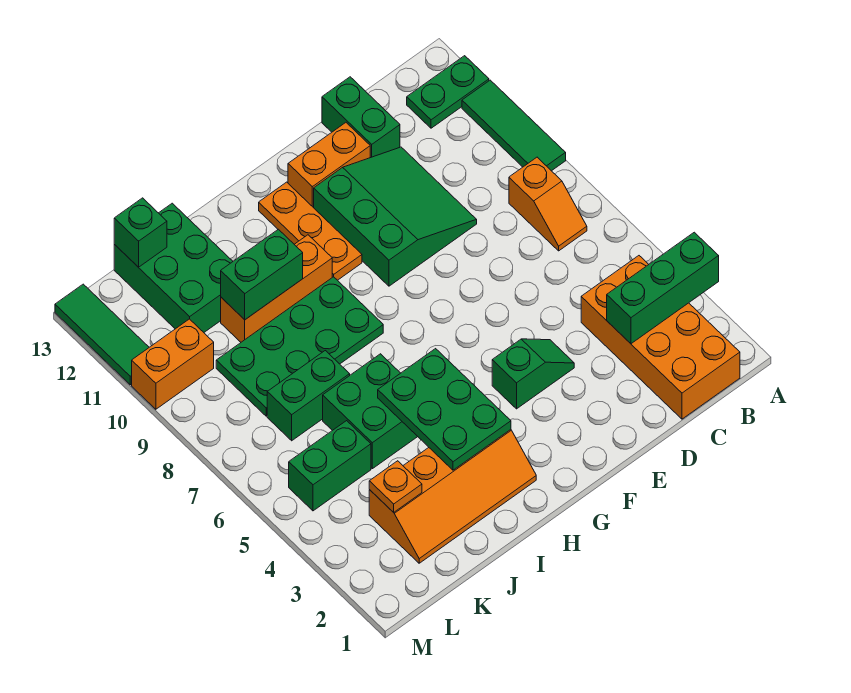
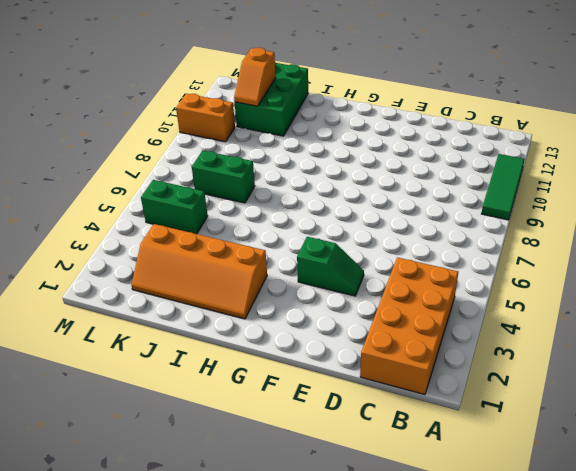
orange slope K11:K12 level 2 top 12 -> orange slope B7:B8 level 1 top 8
none -> green plate A12:B12 level 1
none -> green slope D9:F11 level 1 top F
none -> green brick D12:D13 level 1

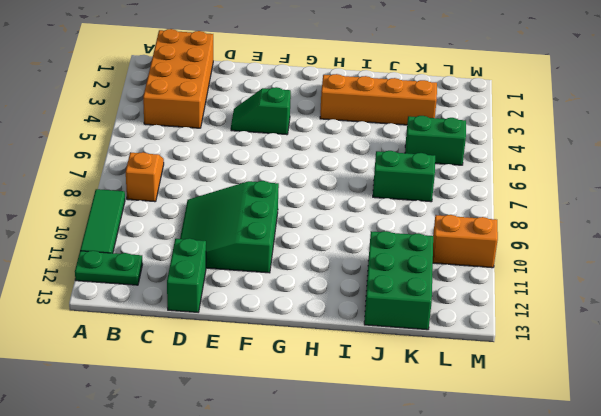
none -> orange brick E12:F12 level 1
none -> orange plate G10:G12 level 1
none -> green plate H8:K9 level 1

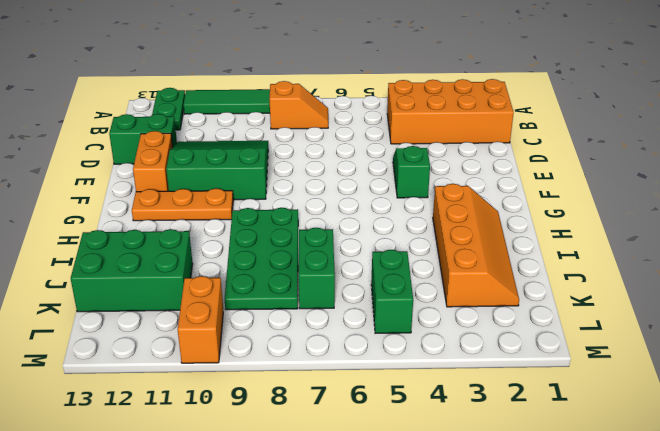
none -> orange brick H10:J10 level 1
none -> green brick I5:J6 level 1
none -> green tile M11:M13 level 1

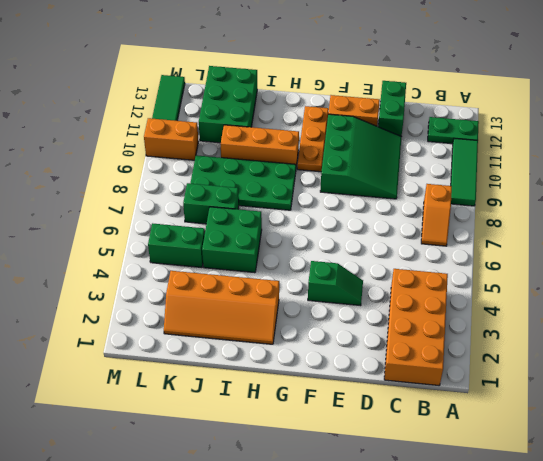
none -> green brick A3:C3 level 2
none -> green plate H3:I5 level 2
none -> green brick I10:J10 level 2

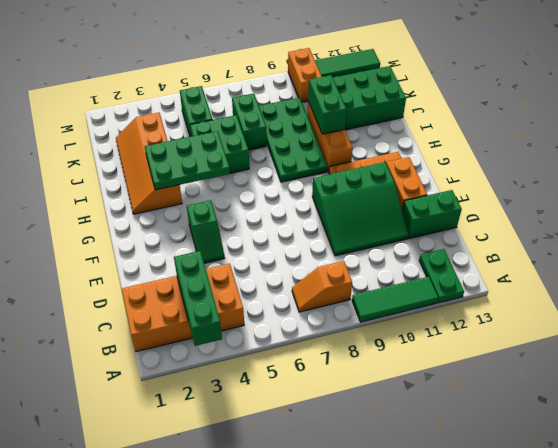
none -> orange plate K3 level 2
none -> green brick K13 level 2

